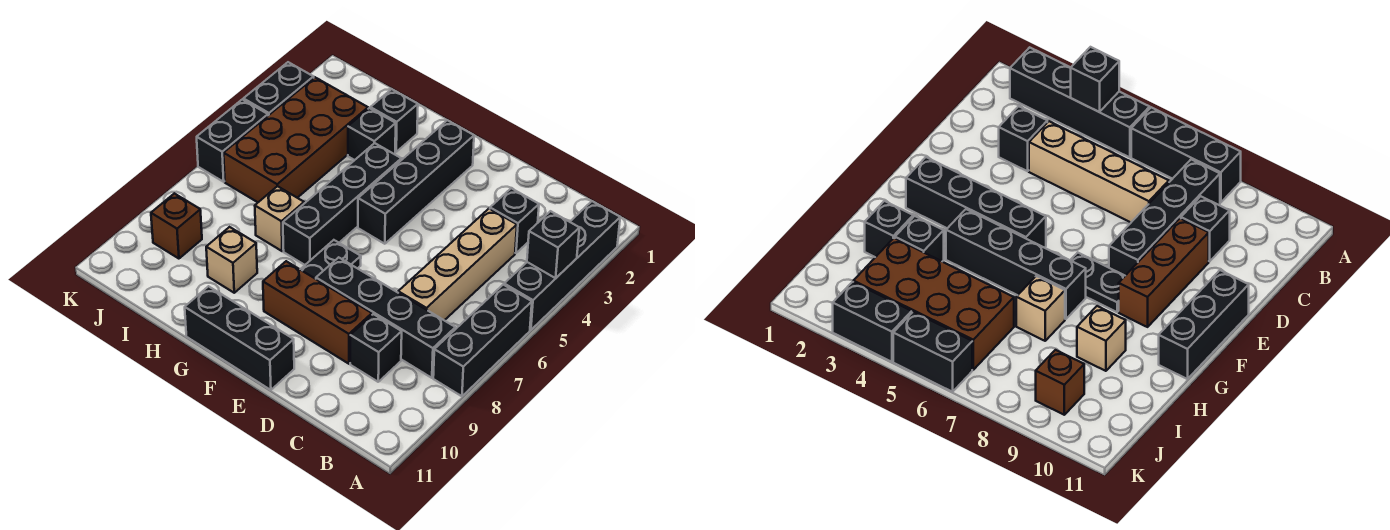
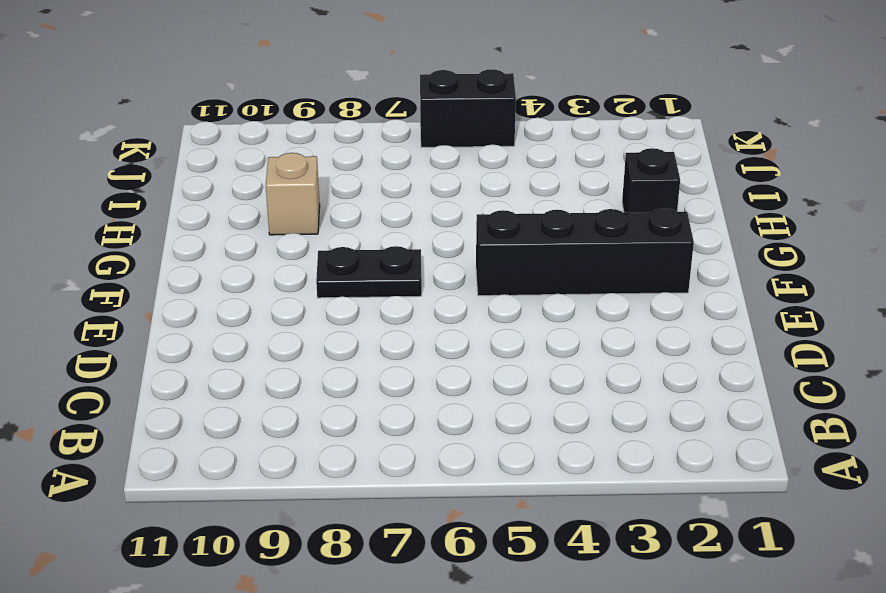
none -> black brick A2:A5 level 1
none -> black brick A6:A8 level 1
none -> black brick B8:E8 level 1

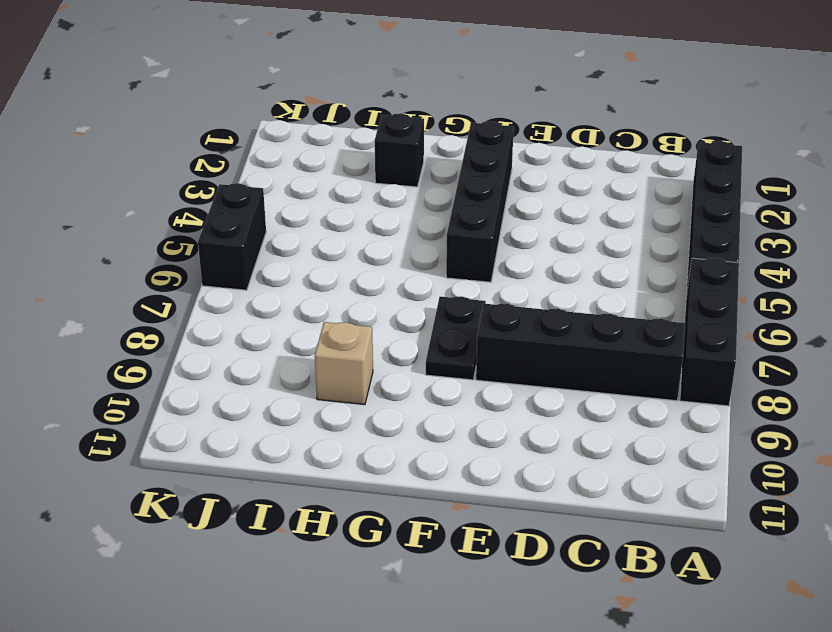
none -> black brick C3 level 1
none -> tan brick C4:C7 level 1
none -> black brick C9 level 1

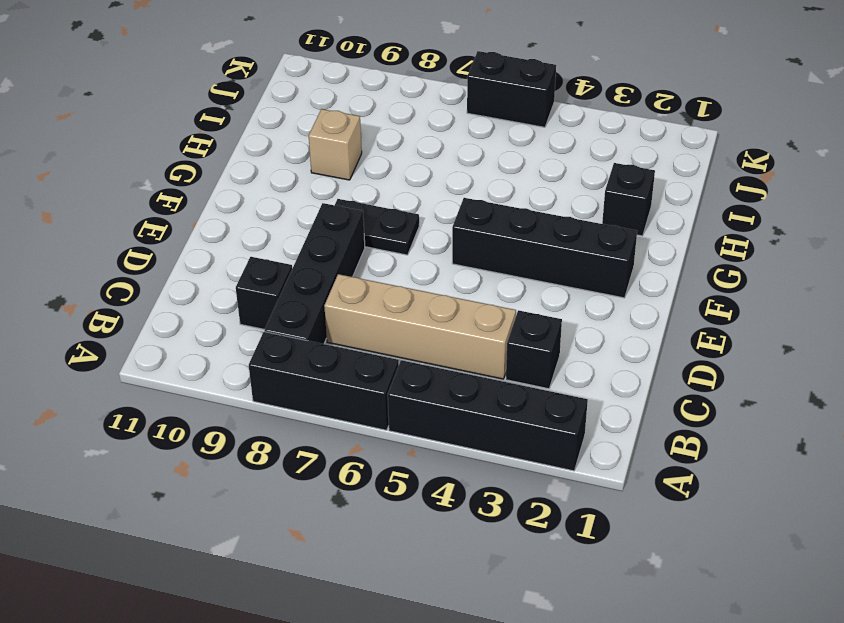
none -> brown brick D9:F9 level 1
none -> black brick E11:G11 level 1
none -> black brick G4:G7 level 1

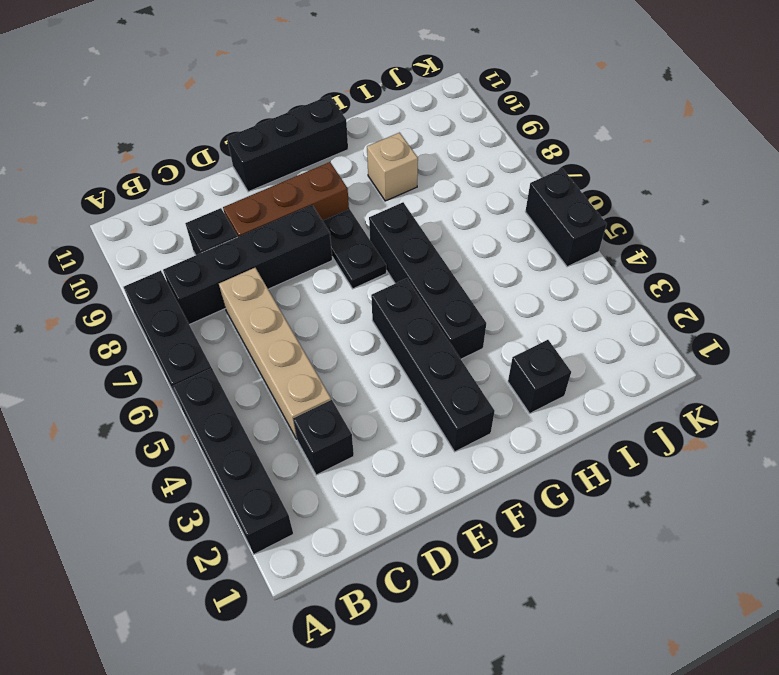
none -> black brick H3 level 1
none -> tan brick H7 level 1
none -> brown brick I3:J6 level 1

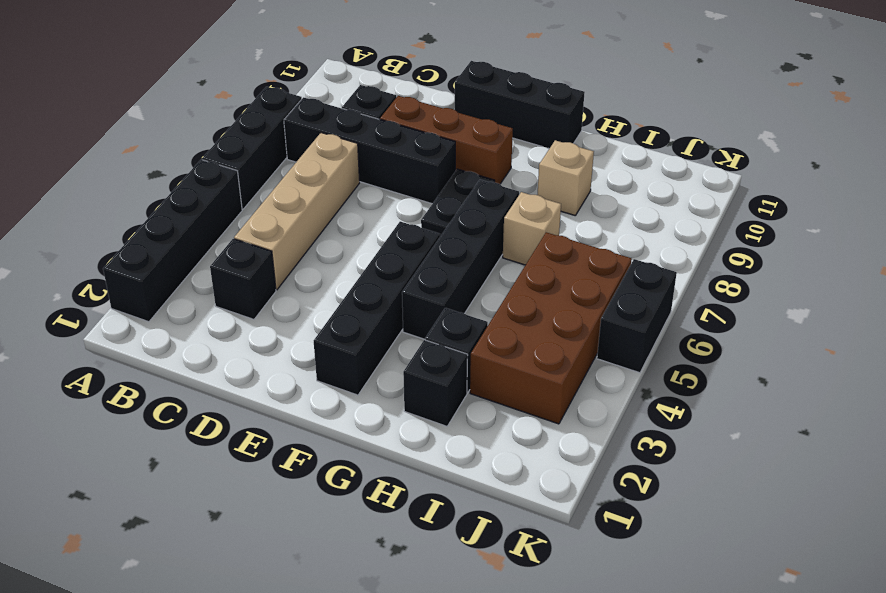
none -> brown brick J9 level 1
none -> black brick K3:K4 level 1
none -> black brick A4 level 2

